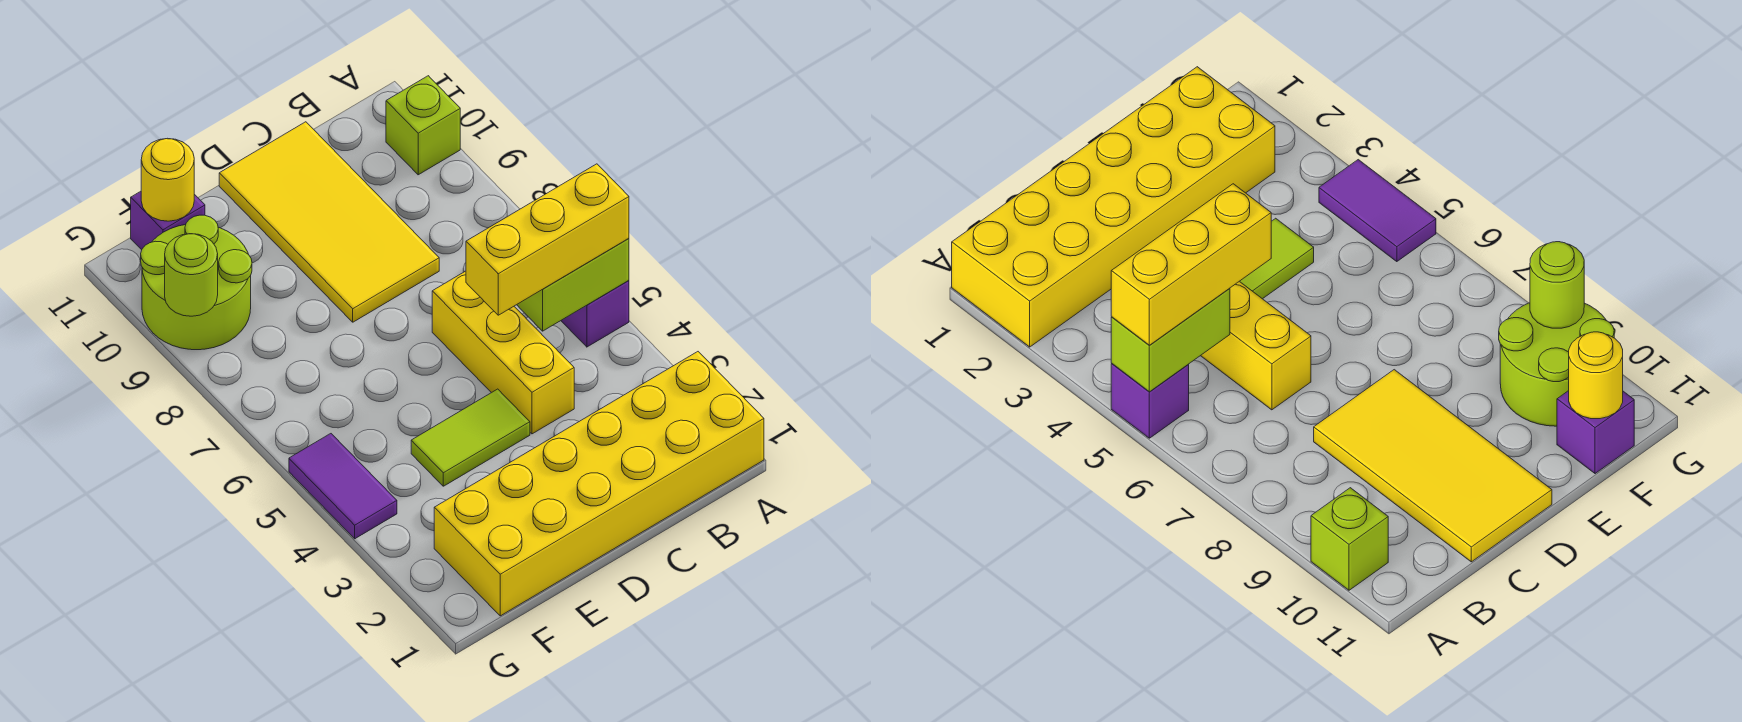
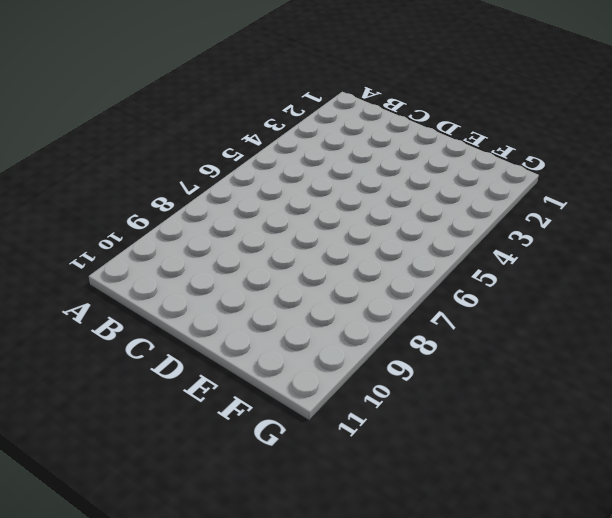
none -> yellow brick A1:F2 level 1
none -> purple brick A5 level 1
none -> lime brick A10 level 1

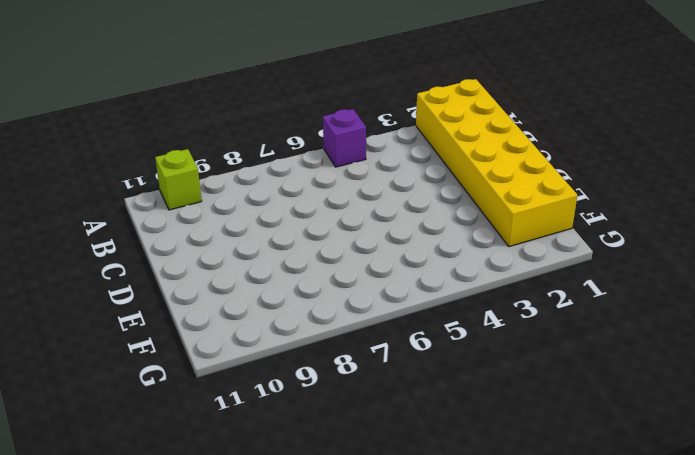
none -> yellow brick C4:C6 level 1
none -> yellow tile C8:D11 level 1
none -> lime tile D4:E4 level 1

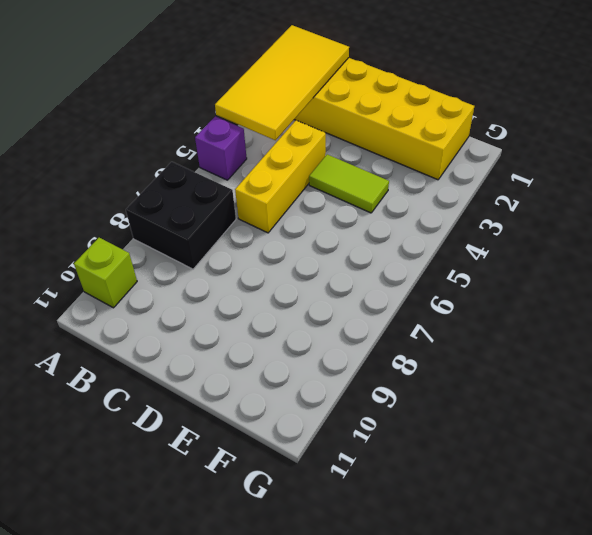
yellow tile A1:B4 level 2 -> yellow tile C8:D11 level 1
black brick A7:B8 level 1 -> none
none -> lime round brick F9:G10 level 1
none -> purple brick F11 level 1
none -> purple tile G4:G5 level 1

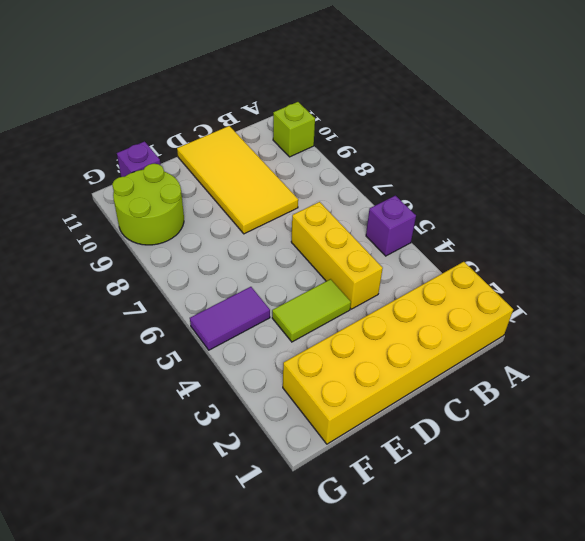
purple tile F5:G5 level 1 -> purple tile G4:G5 level 1
none -> lime brick A5:B5 level 2
none -> yellow round brick F11 level 2
none -> lime round brick G9 level 2

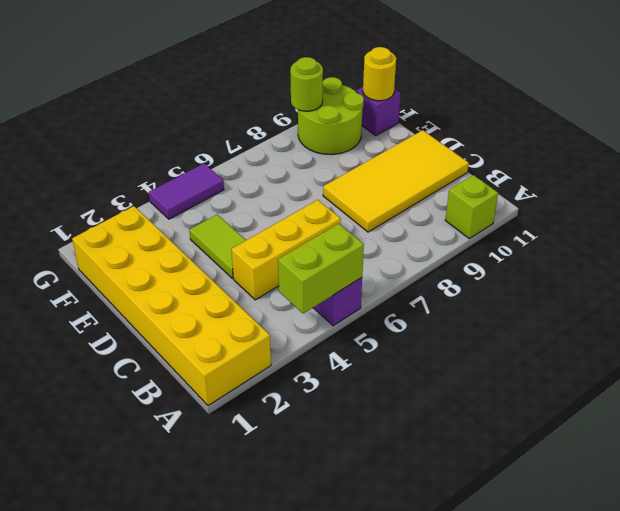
lime brick A4:A5 level 2 -> lime brick A5:B5 level 2
none -> yellow brick A5:C5 level 3

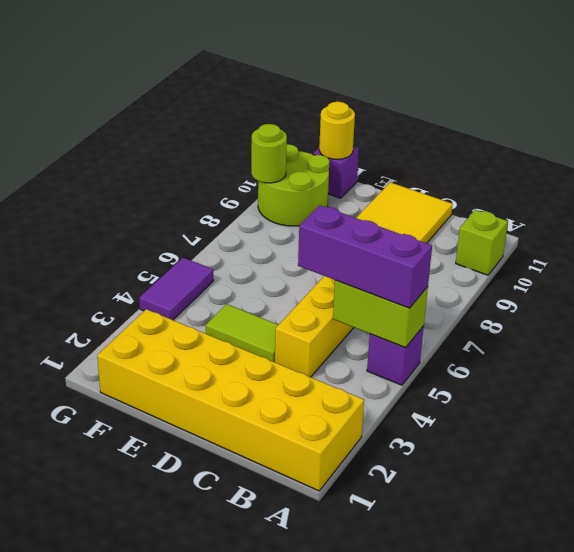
purple brick A5:C5 level 3 -> yellow brick A5:C5 level 3

